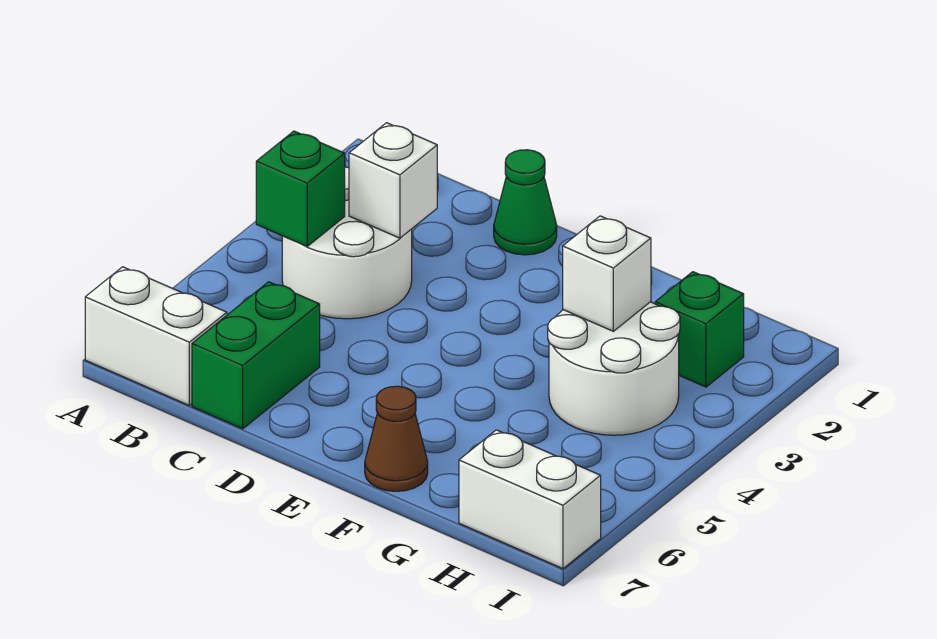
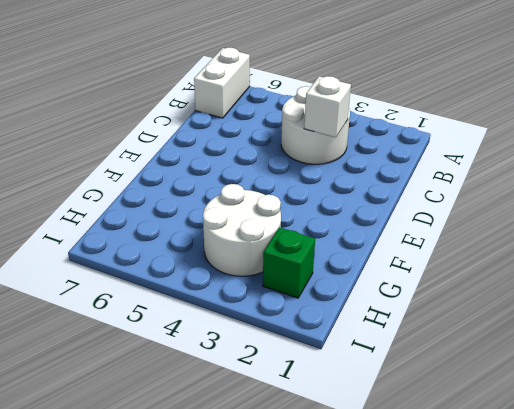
none -> green brick C6:C7 level 1
none -> green cone D1 level 1

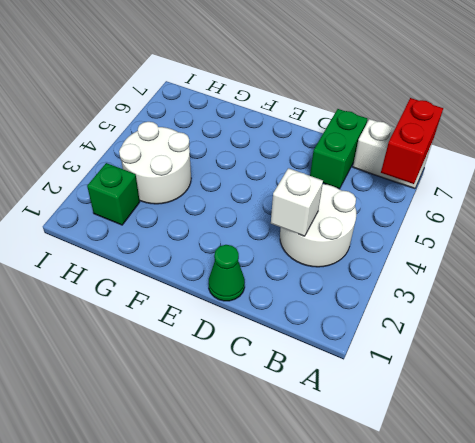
red brick A6:A7 level 2 -> none
none -> brown cone F7 level 1
none -> white brick H7:I7 level 1

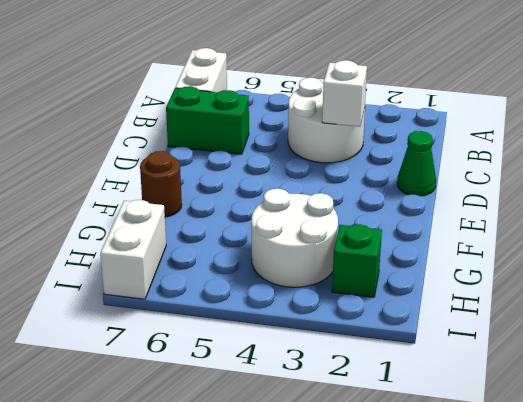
brown round brick F7 level 1 -> brown cone F7 level 1
none -> green brick B4 level 2
none -> white brick G3 level 2

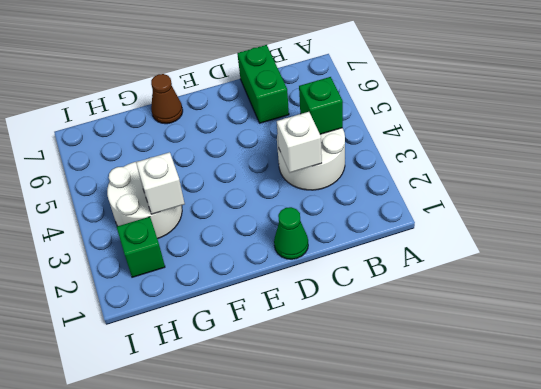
none -> white brick A7:B7 level 1
none -> white brick H7:I7 level 1

